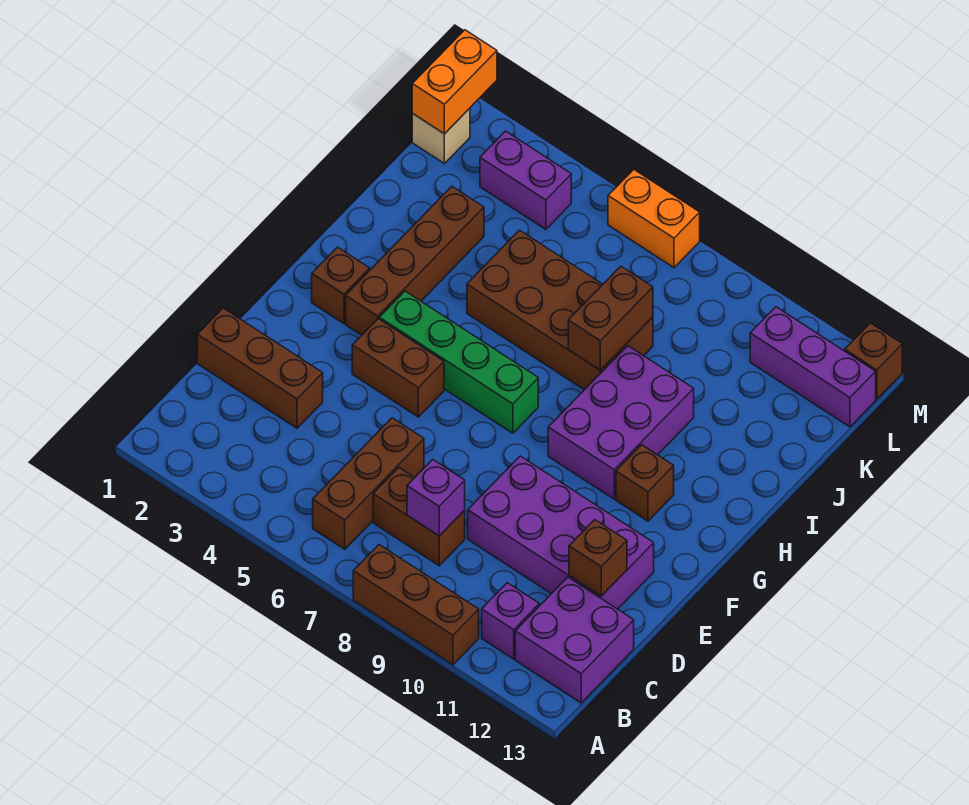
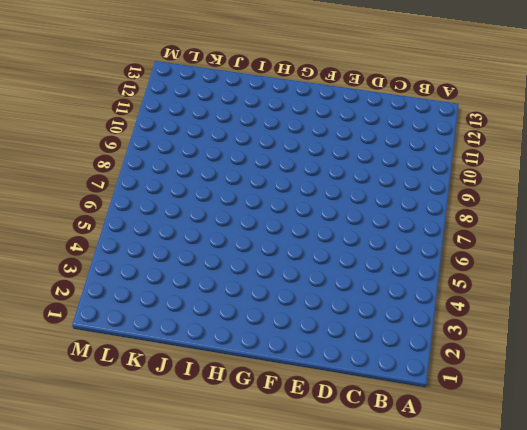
none -> brown brick A8:A10 level 1
none -> brown brick B6:D6 level 1
none -> purple brick B11 level 1

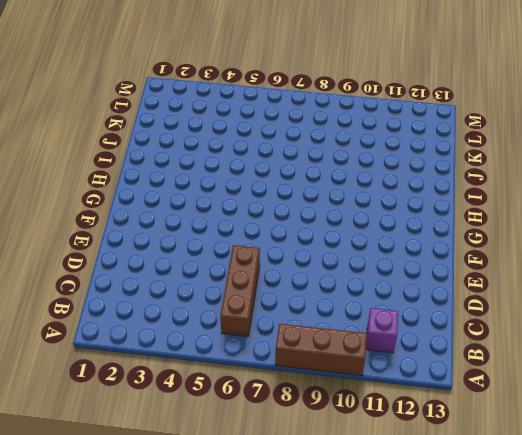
none -> purple brick B12:C13 level 1
none -> brown brick C7:C8 level 1
none -> brown brick D1:D3 level 1

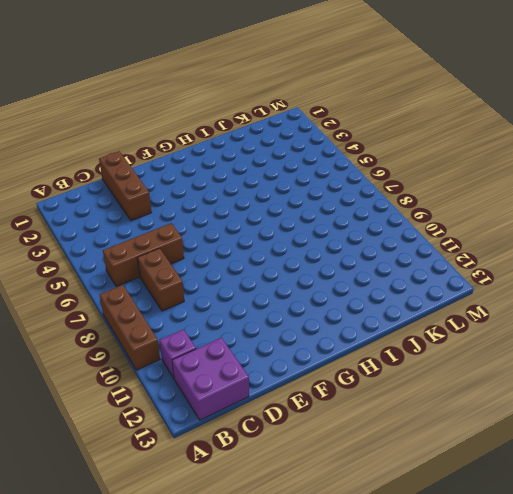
none -> purple brick D9:E12 level 1
none -> brown brick F4:F5 level 1
none -> brown brick G2 level 1

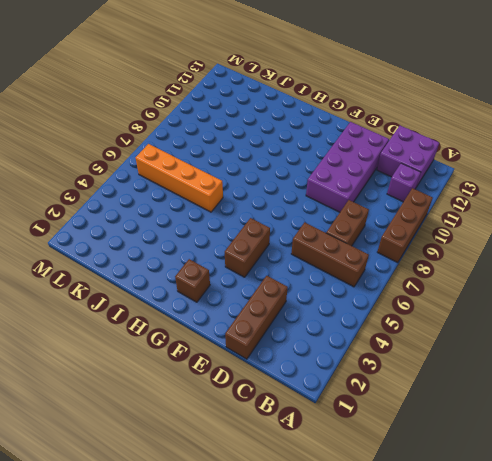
orange brick I6:L6 level 1 -> brown brick I5:J8 level 1
none -> brown brick G3:J3 level 1
none -> green brick G4:G7 level 1
none -> purple brick G9:I10 level 1

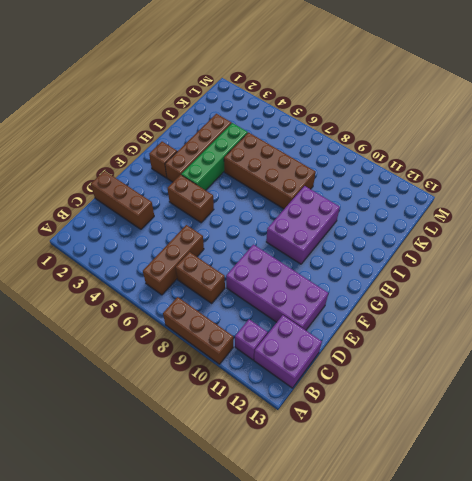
green brick G4:J4 level 1 -> green brick G4:G7 level 1
none -> brown brick G11 level 1
none -> tan brick L1 level 1
none -> purple brick L3:L4 level 1

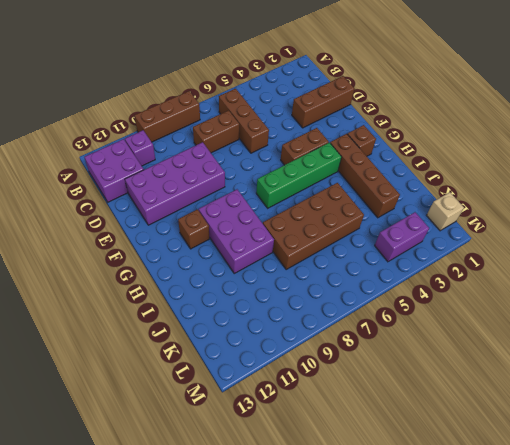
none -> purple brick L11:L13 level 1
none -> orange brick M6:M7 level 1
none -> brown brick M13 level 1

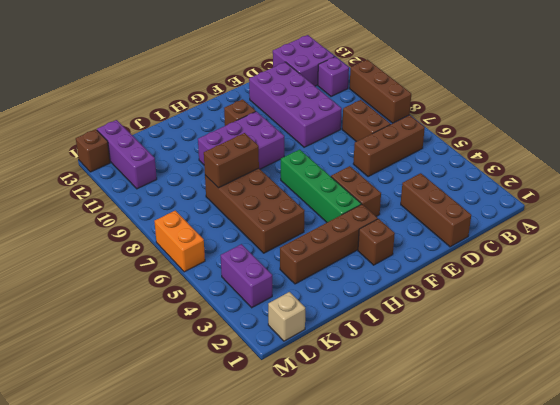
none -> purple brick C8 level 2
none -> brown brick D12 level 2
none -> orange brick L1:M1 level 2

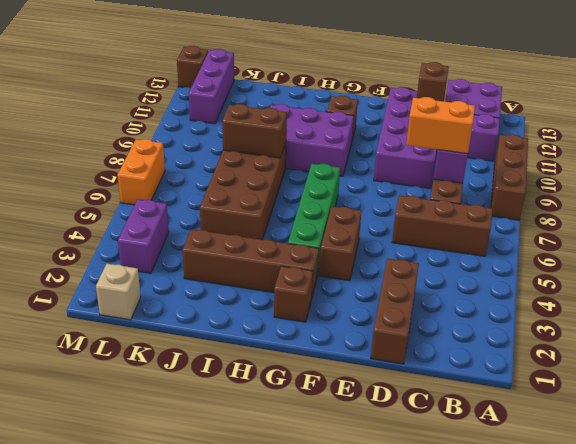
orange brick C8:D8 level 3 -> orange brick L1:M1 level 2

